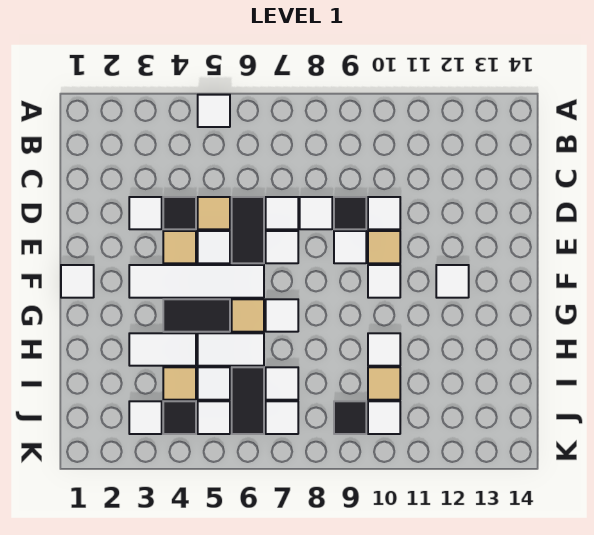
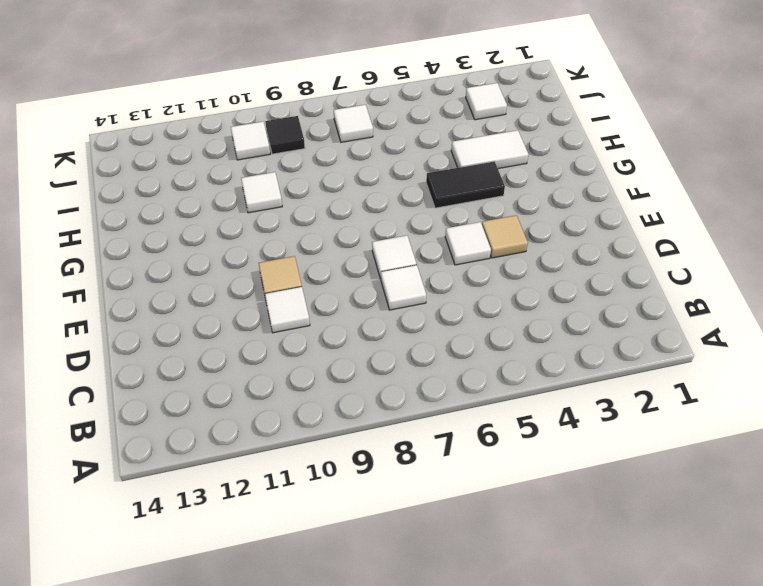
none -> white tile A5 level 1
none -> white tile D3 level 1
none -> black tile D4 level 1
none -> tan tile D5 level 1

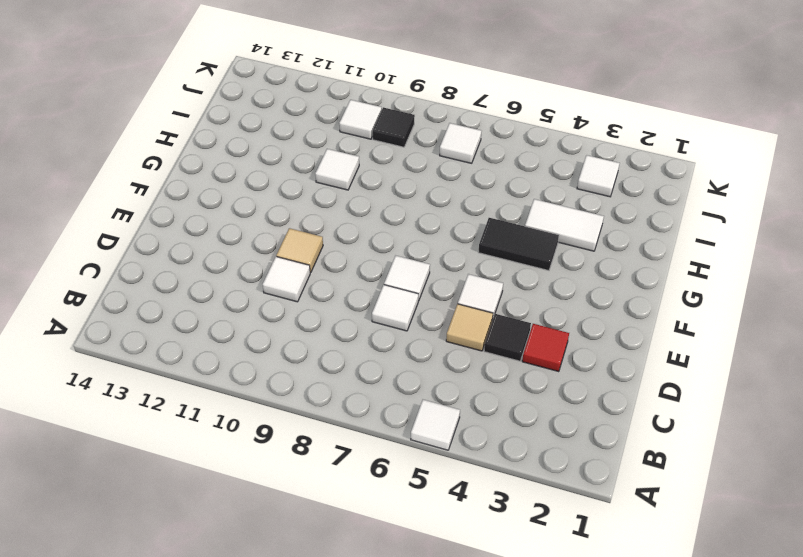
red tile D3 level 1 -> white tile D3 level 1
none -> black tile D6:E6 level 1
none -> white tile D8 level 1
none -> black tile D9 level 1
none -> tan tile E4 level 1

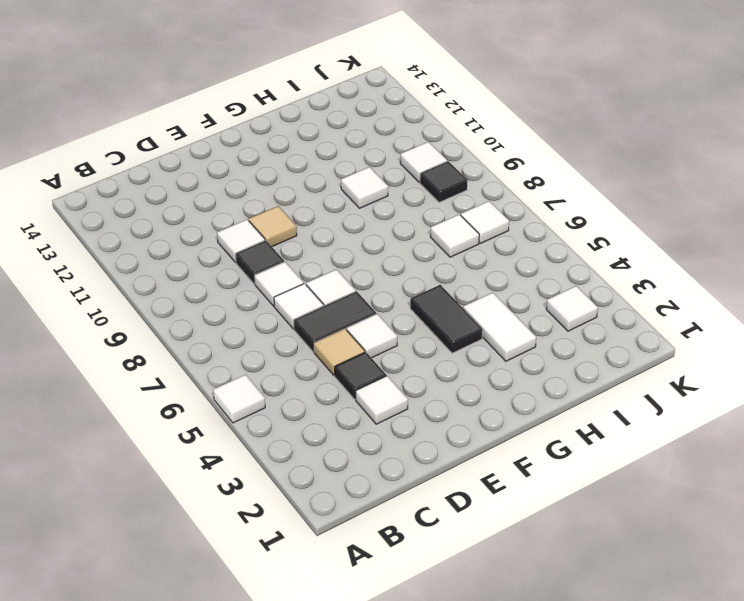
none -> tan tile E4 level 1
none -> white tile E9 level 1
none -> white tile F1 level 1
none -> white tile F3:F6 level 1

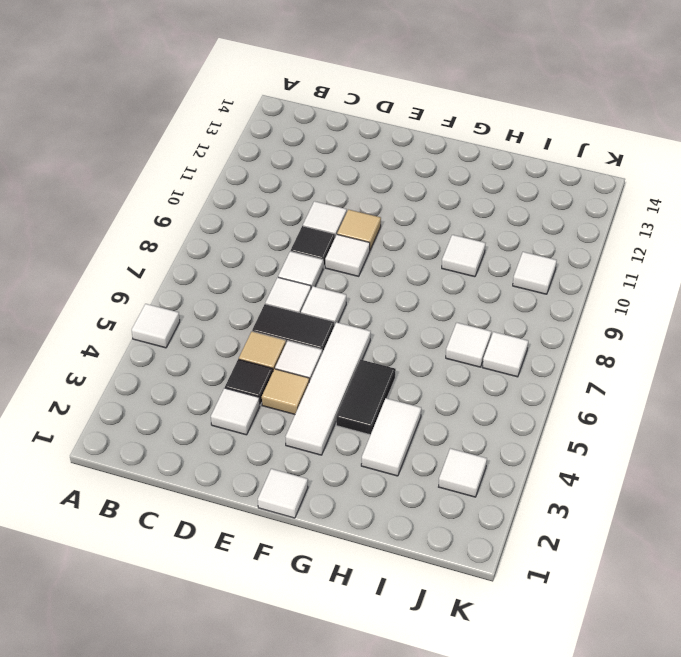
none -> white tile F10 level 1
none -> white tile F12 level 1
none -> tan tile G6 level 1
none -> white tile G7 level 1

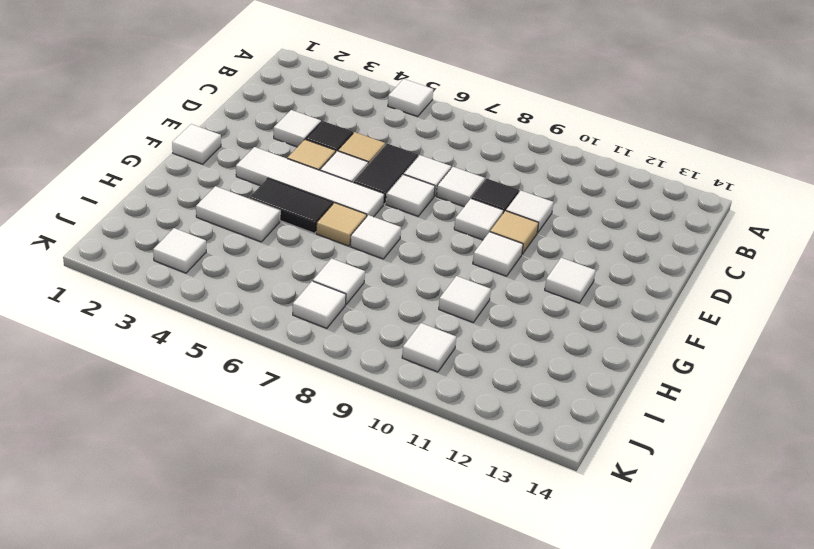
none -> white tile H5:H6 level 1
none -> tan tile I4 level 1
none -> white tile I5 level 1
none -> black tile I6:J6 level 1

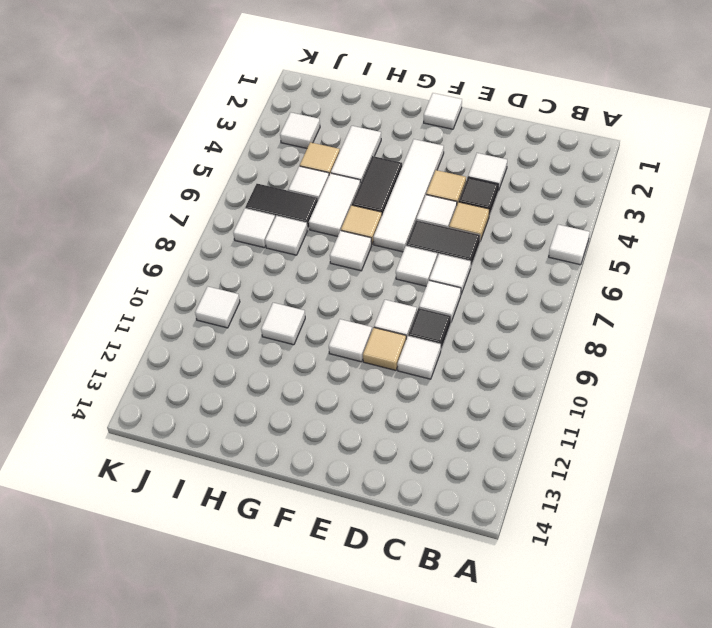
none -> white tile F12 level 1
none -> tan tile I10 level 1
none -> black tile J4 level 1
none -> white tile J5 level 1

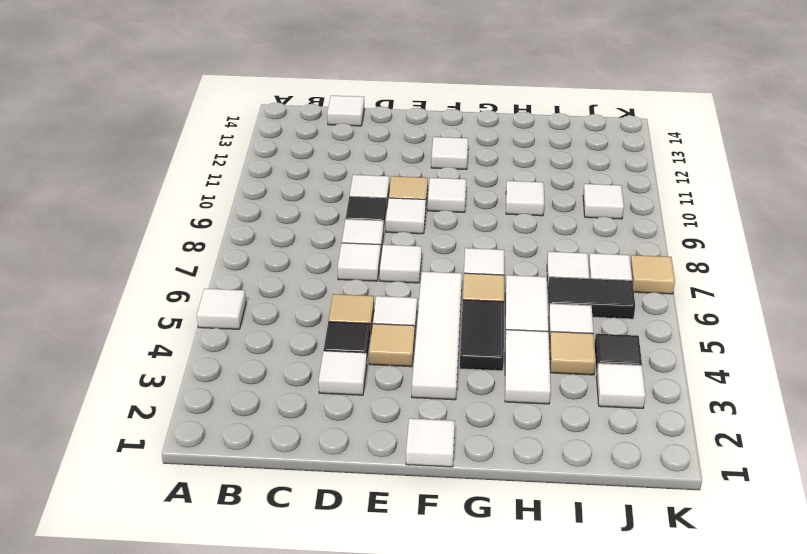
white tile C14 level 1 -> white tile J5 level 1
tan tile K7 level 1 -> tan tile I10 level 1
none -> black tile D6:E6 level 1
none -> black tile J9 level 1

